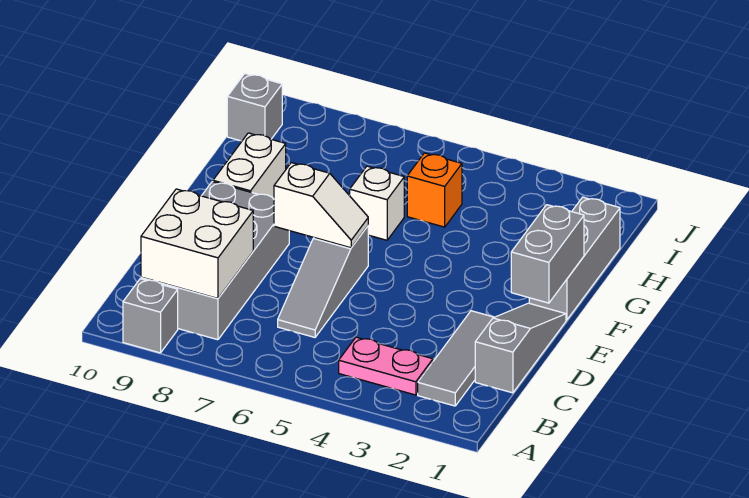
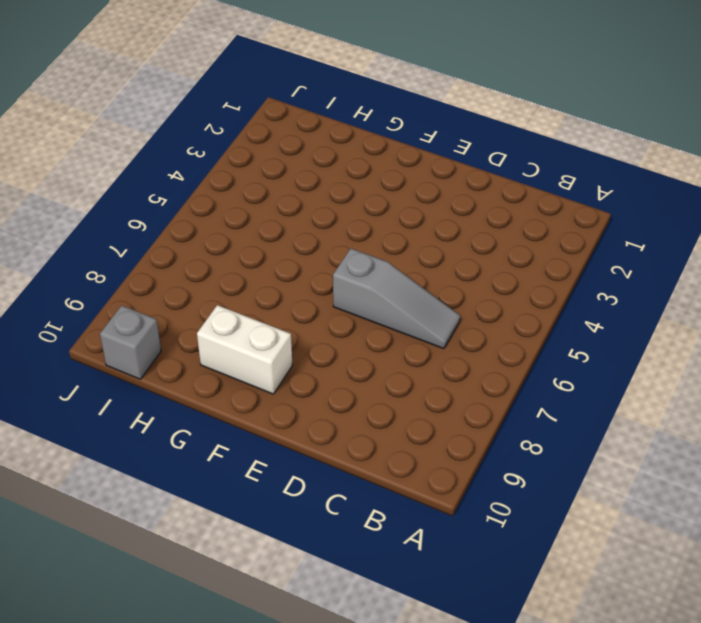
none -> grey brick A9 level 1
none -> grey tile B2:D2 level 1
none -> pink plate B3:B4 level 1

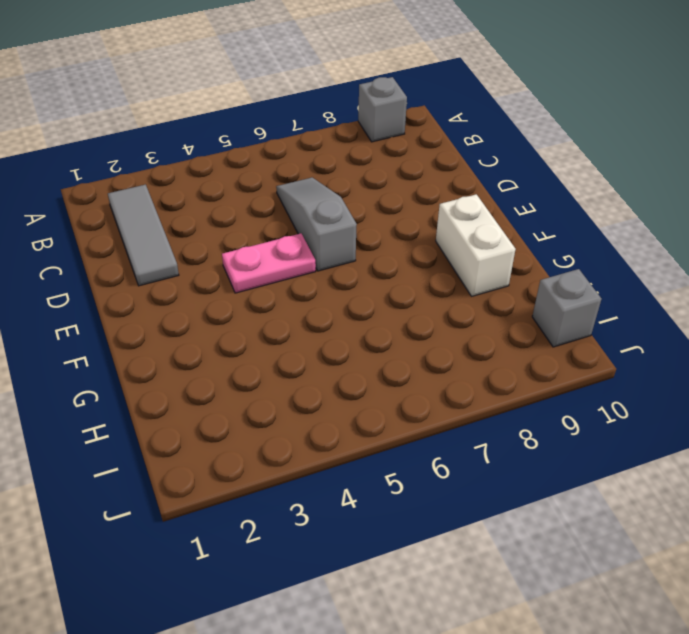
pink plate E4:E5 level 1 -> pink plate B3:B4 level 1
none -> grey brick B8:E9 level 1
none -> grey slope C1:E1 level 1 top C
none -> grey brick F1:H1 level 1

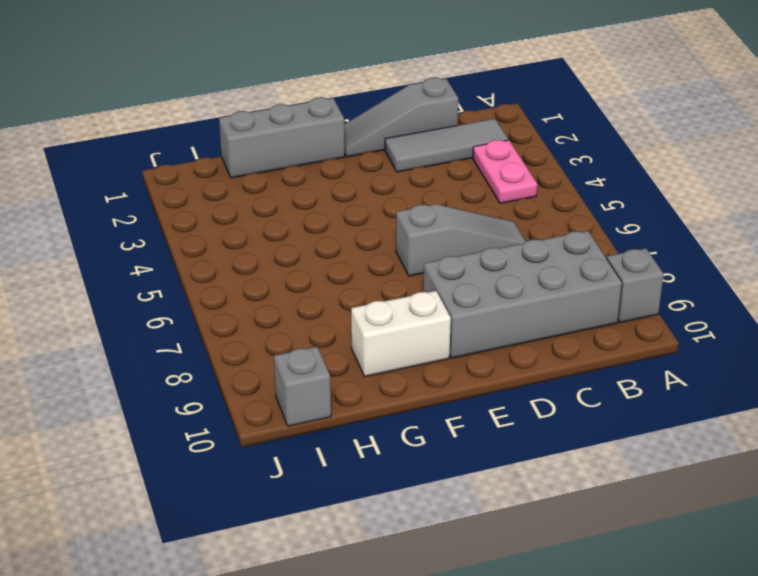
none -> white brick G6 level 1
none -> orange brick H5 level 1
none -> white brick B8:C9 level 2

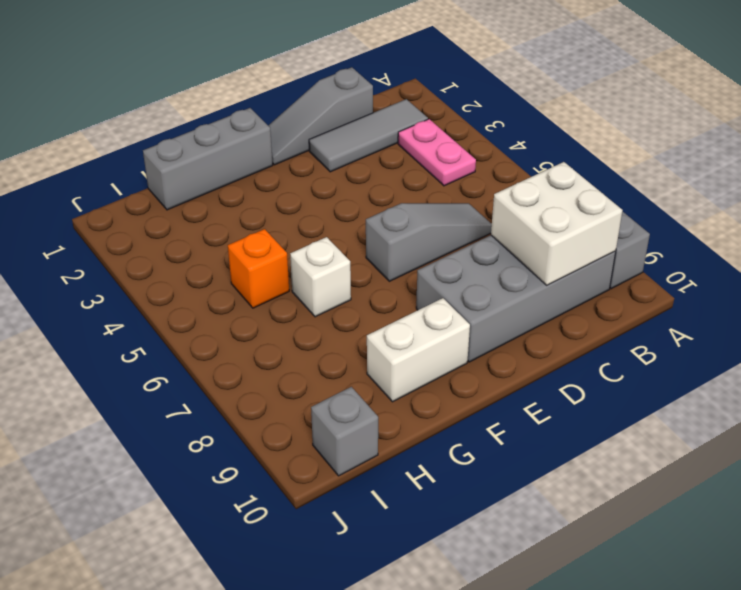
none -> grey brick E1:F1 level 2
none -> white slope E6:E7 level 2 top 7

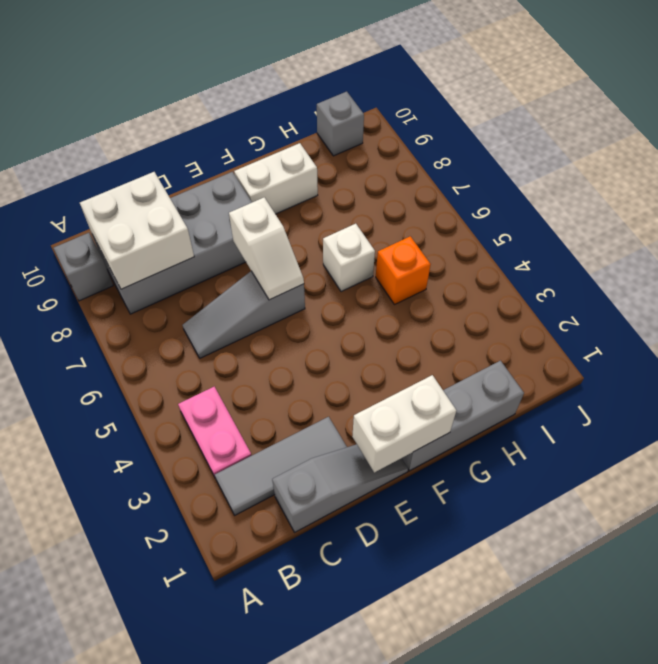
white brick E1:F1 level 2 -> grey brick E1:F1 level 2

